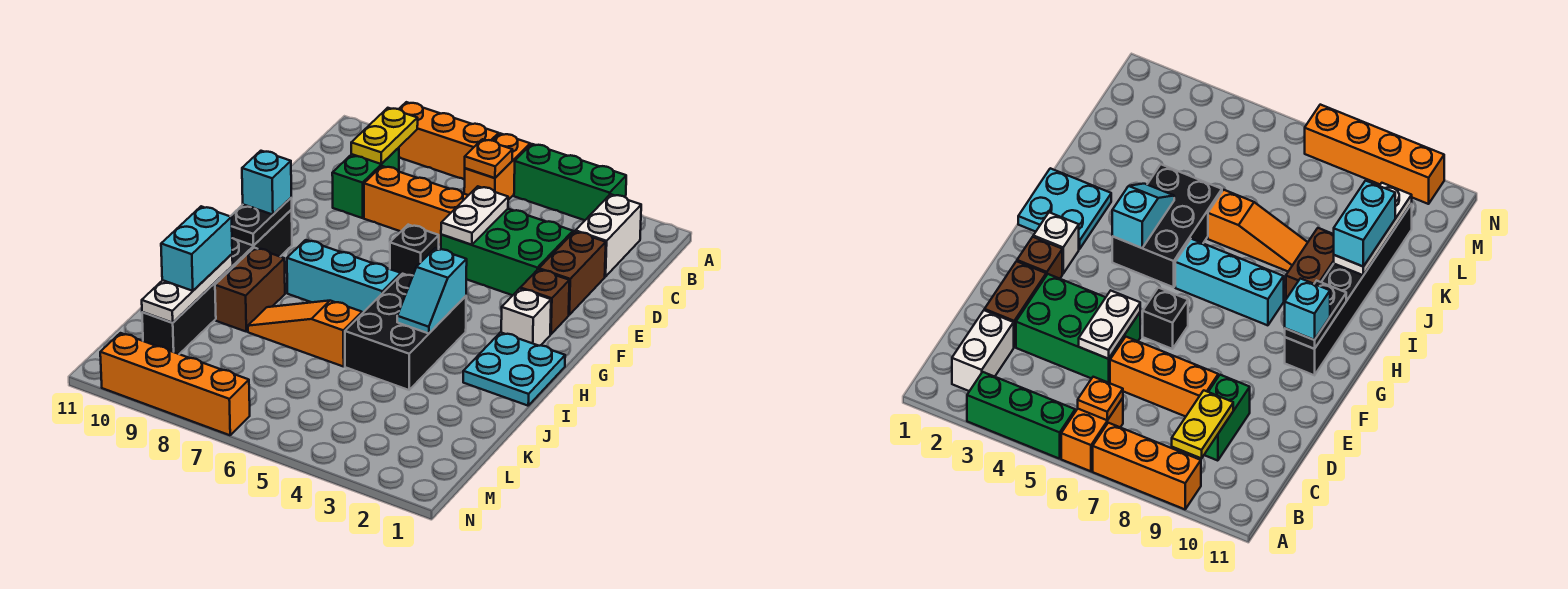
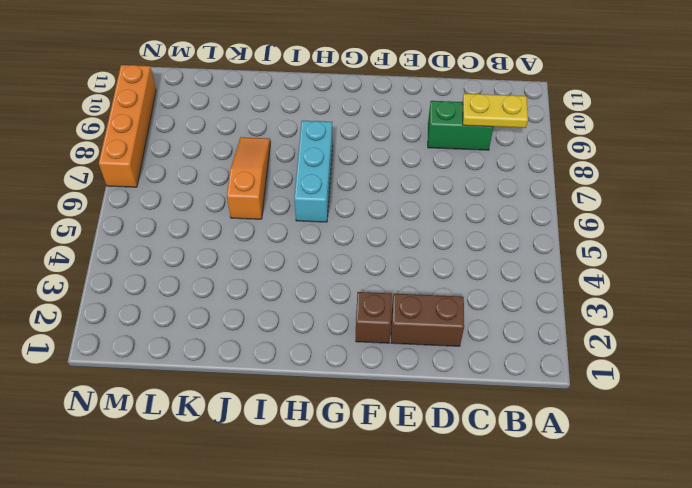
none -> green brick A3:A5 level 1
none -> orange brick A6:B6 level 1
none -> orange brick A7:A9 level 1

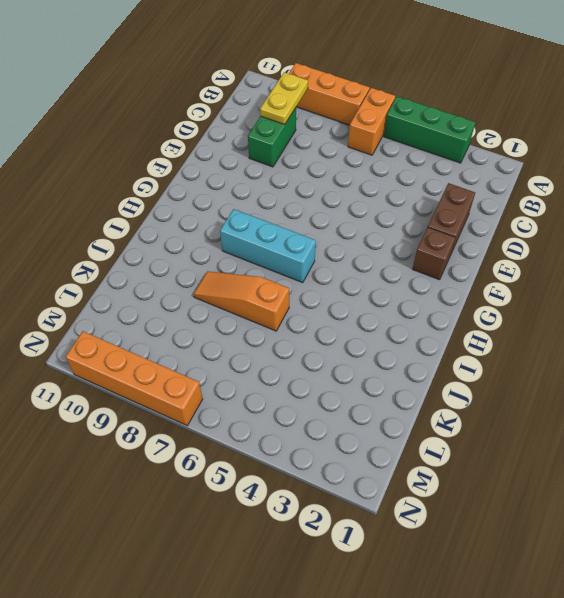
none -> white brick B2:C2 level 1
none -> green brick D3:E5 level 1
none -> orange brick D6:D8 level 1

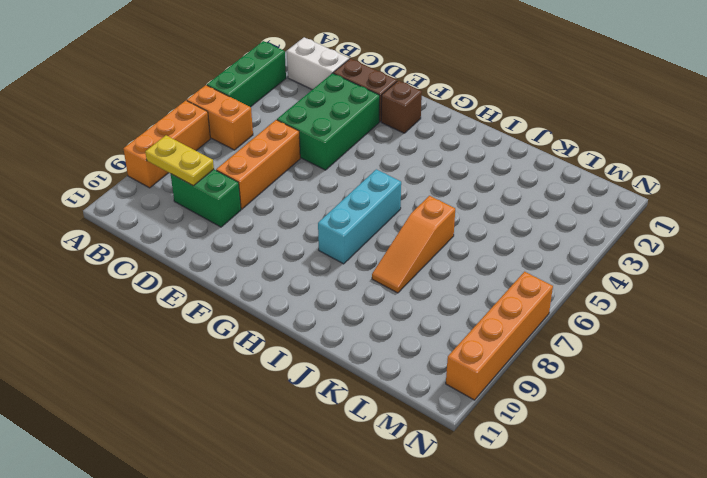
none -> black brick F6 level 1
none -> white brick G2 level 1
none -> black brick G10:L10 level 1

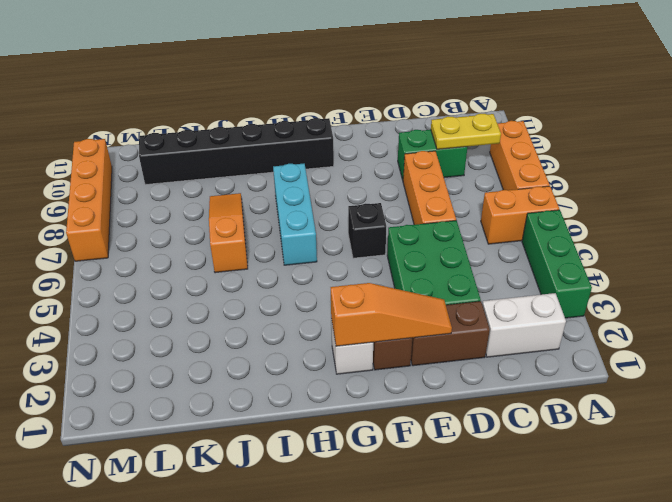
orange slope E2:G2 level 2 top G -> none
none -> cyan plate H1:I2 level 1
none -> black brick H4:J5 level 1
none -> brown brick I9:J9 level 1

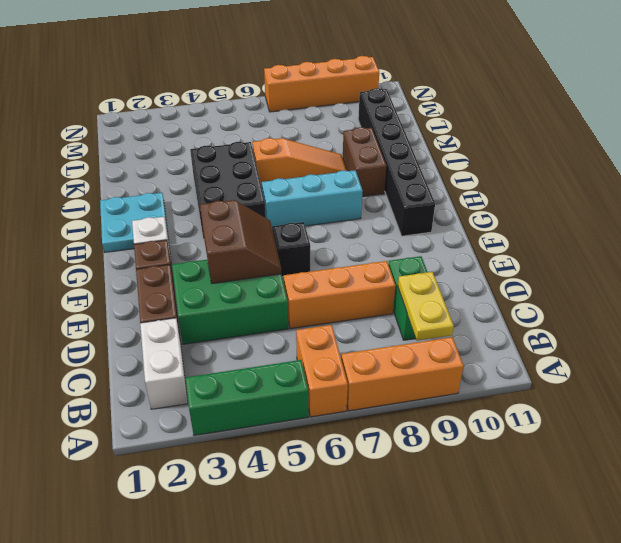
brown slope E4:F5 level 2 top 4 -> white plate D5:E5 level 2
none -> orange plate B6 level 2
none -> black plate G10:H10 level 2
none -> cyan slope H4:I4 level 2 top H

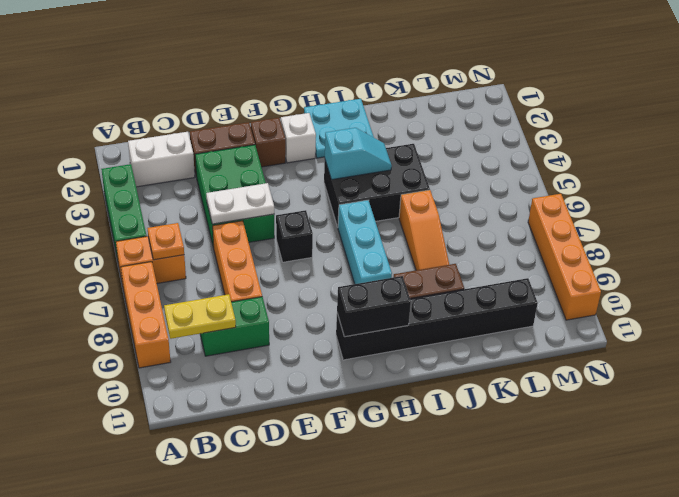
black brick G10:H10 level 2 -> black plate G10:H10 level 2
none -> white plate J10:L10 level 2
none -> cyan brick G10 level 3
none -> cyan brick J10:K10 level 3

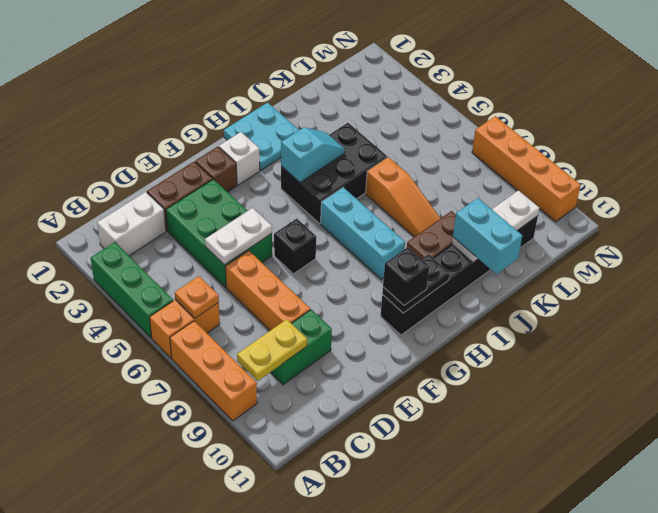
black brick G10 level 3 -> cyan brick G10 level 3
cyan brick J10:J11 level 3 -> cyan brick J10:K10 level 3

